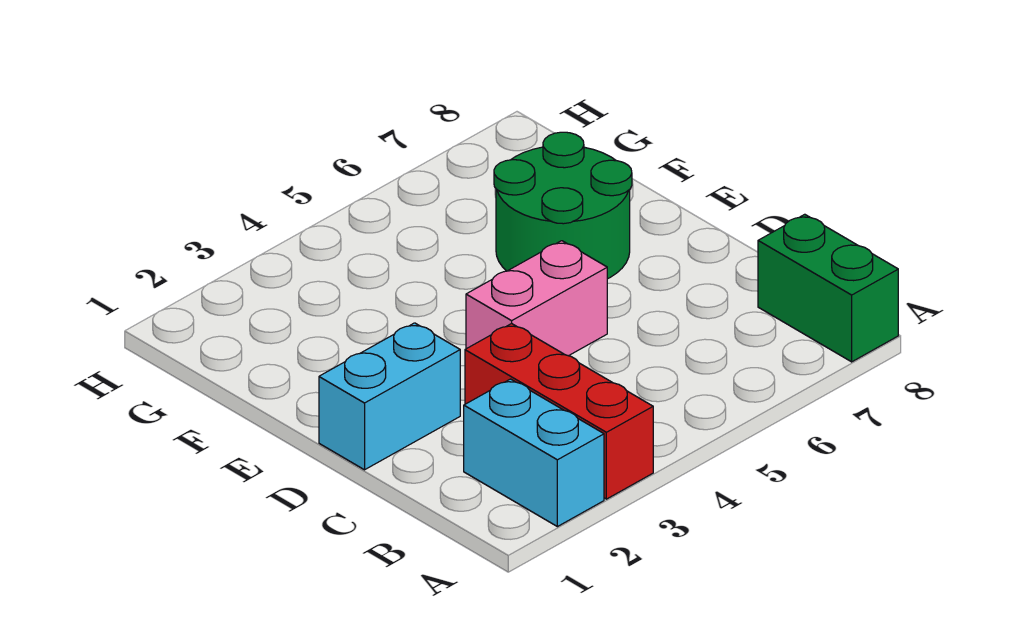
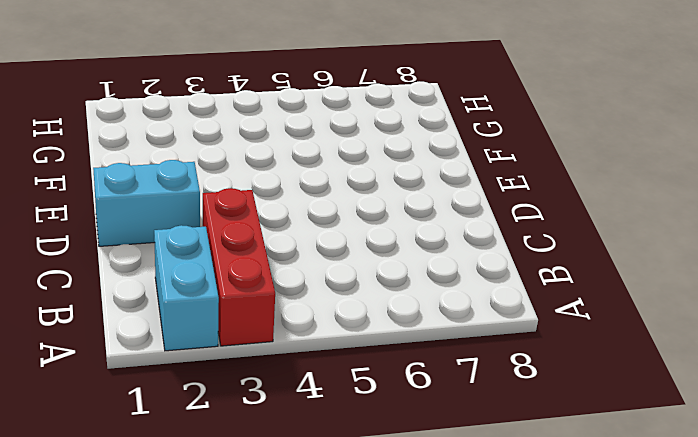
none -> green brick A8:B8 level 1
none -> pink brick D4:D5 level 1

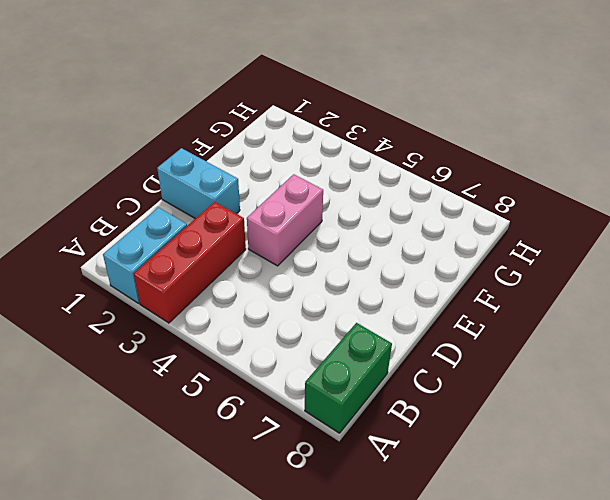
pink brick D4:E4 level 1 -> pink brick D4:D5 level 1
none -> green round brick E6:F7 level 1

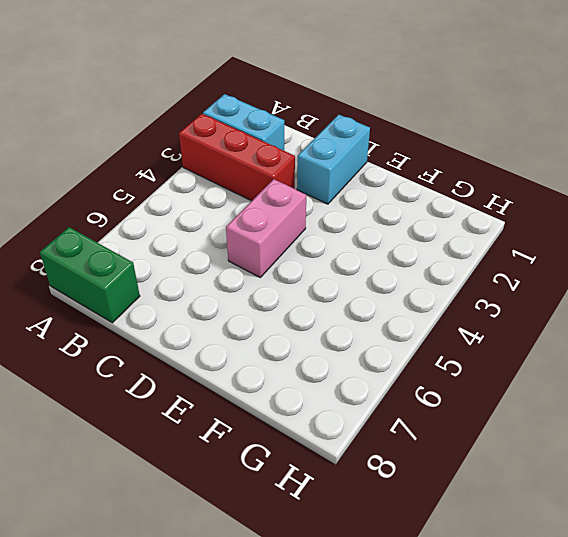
none -> green round brick E6:F7 level 1

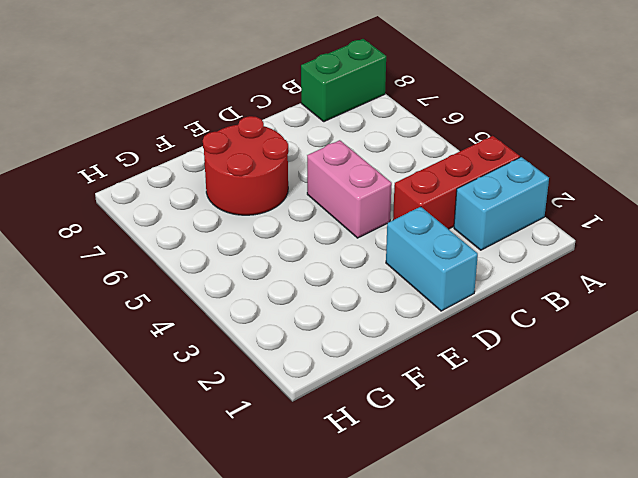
red round brick E6:F7 level 1 -> green round brick E6:F7 level 1

